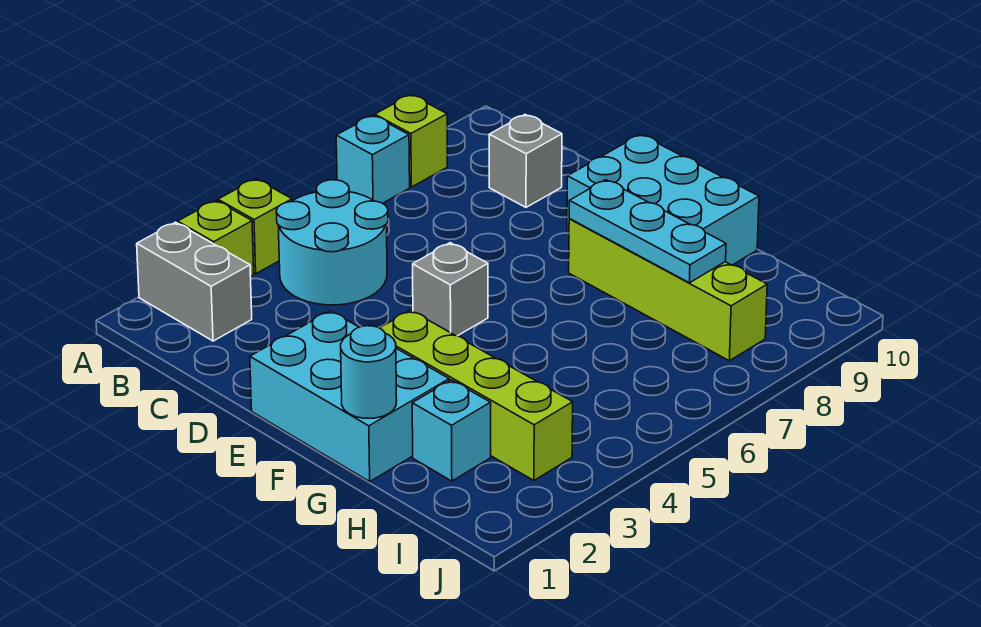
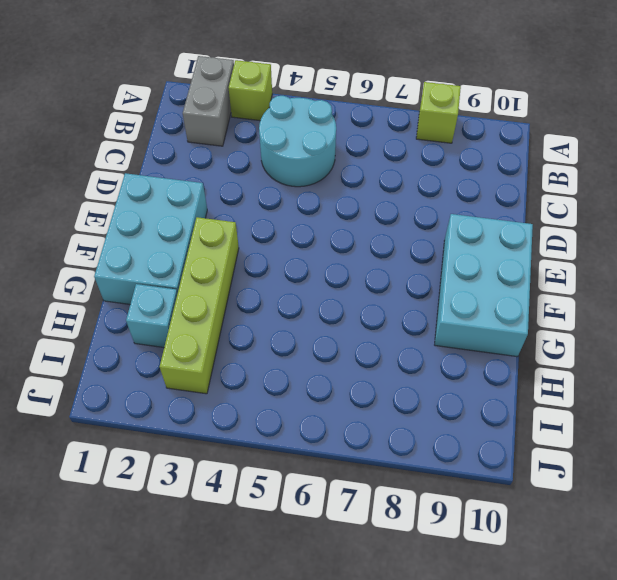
none -> lime brick A4 level 1
none -> cyan brick A7 level 1
none -> grey brick C9 level 1

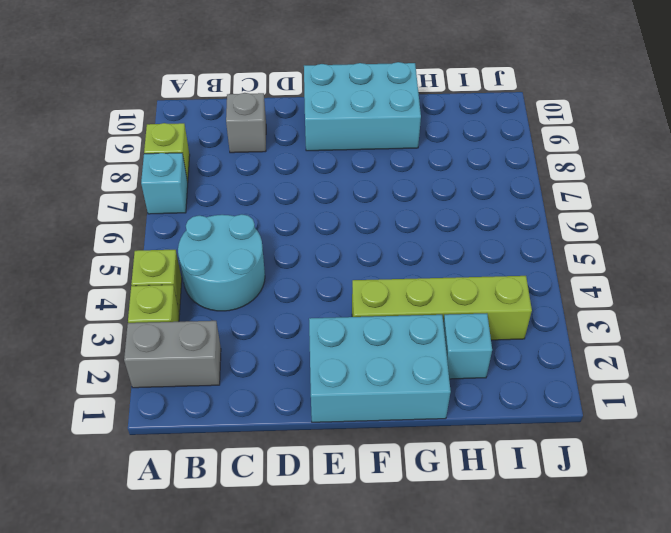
none -> grey brick E5 level 1
none -> lime brick F8:I8 level 1
none -> cyan plate F8:H8 level 2

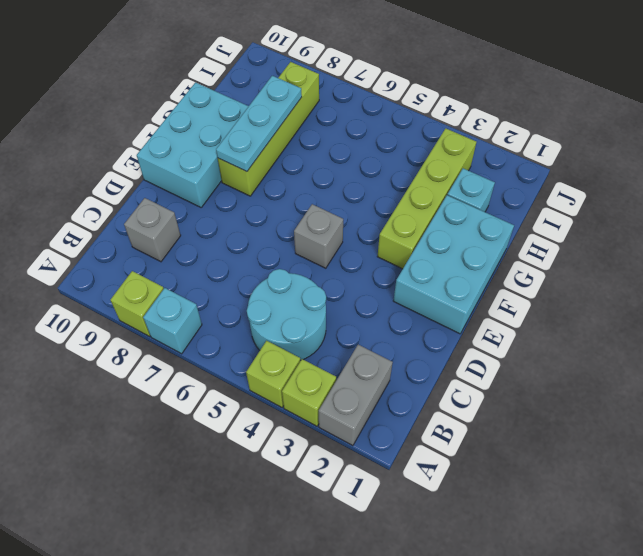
none -> cyan round brick G1 level 2

